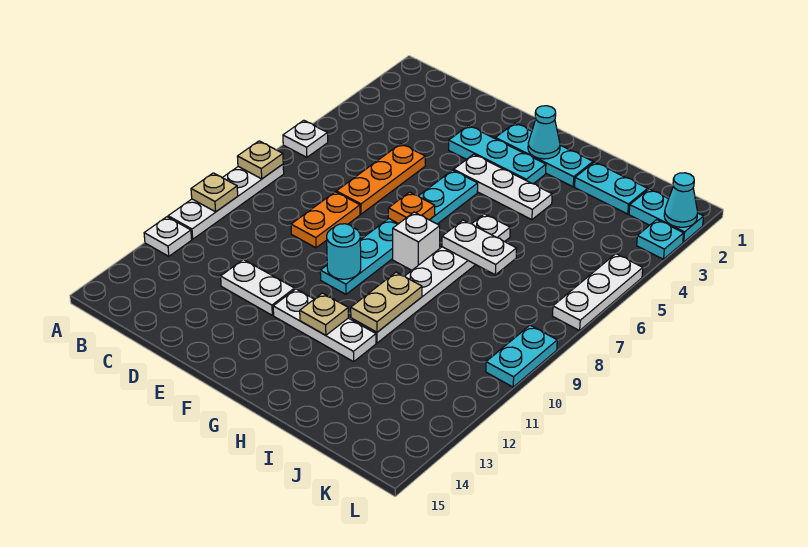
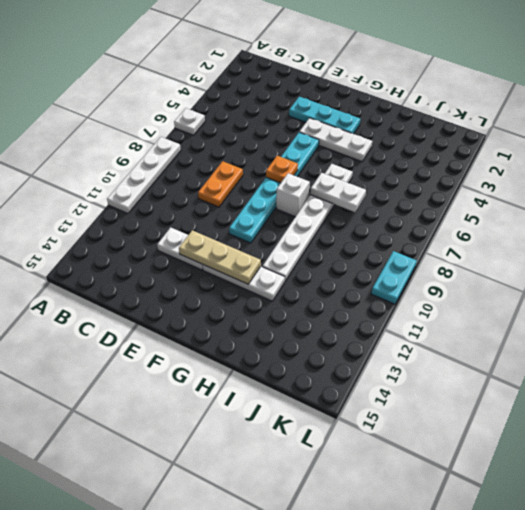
tan plate E12:G12 level 2 -> tan plate G12 level 2
none -> white plate A12 level 1
none -> orange plate D5:D7 level 1
none -> cyan plate F2:H2 level 1

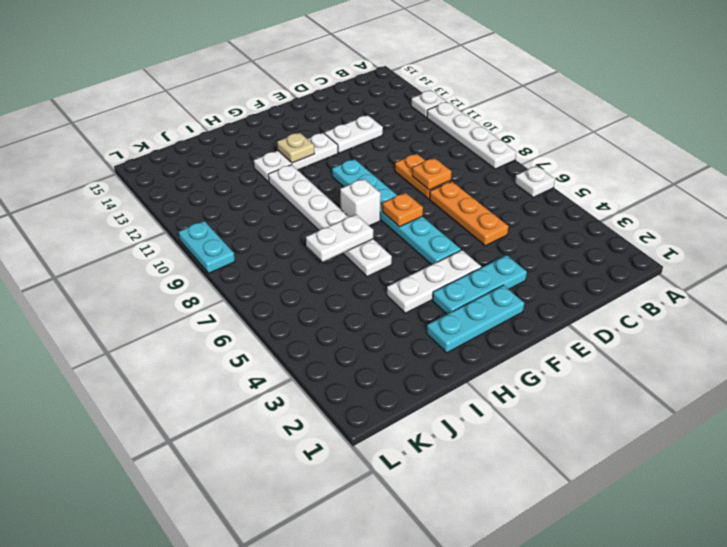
orange plate D8 level 2 -> none
none -> cyan plate I2:J2 level 1
none -> cyan plate K2:L2 level 1
none -> cyan plate L3 level 1

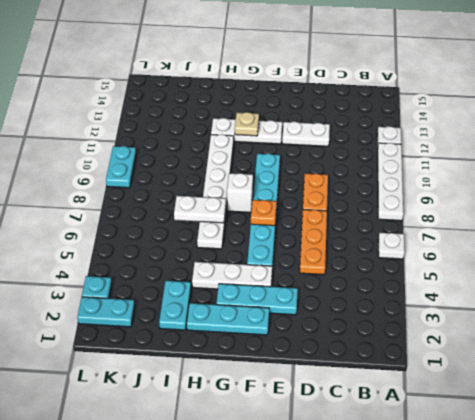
cyan plate I2:I3 level 1 -> cyan plate I2:J2 level 1
none -> white plate L5:L7 level 1
none -> tan plate A8 level 2
none -> tan plate A10 level 2

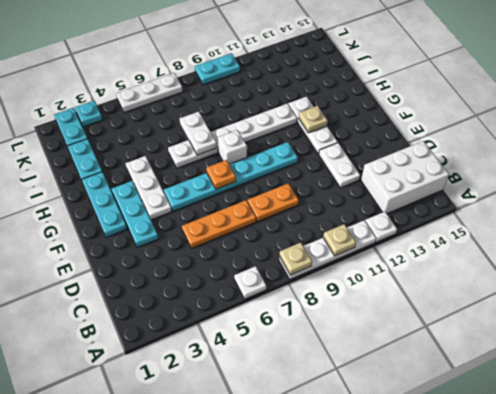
white brick B13:C15 level 1 -> none
none -> cyan round brick F10 level 2
none -> cyan cone G2 level 2
none -> tan plate H10:H11 level 2

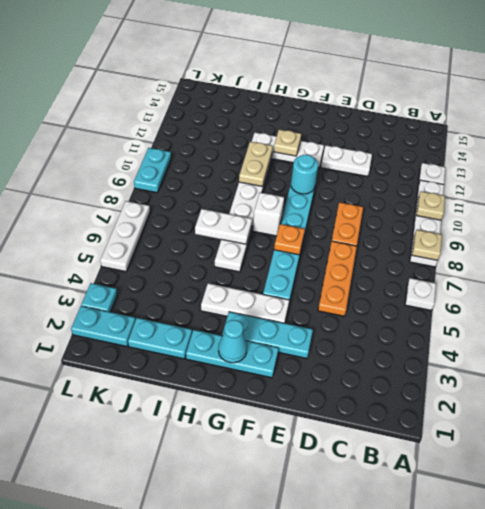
none -> cyan cone L2 level 2

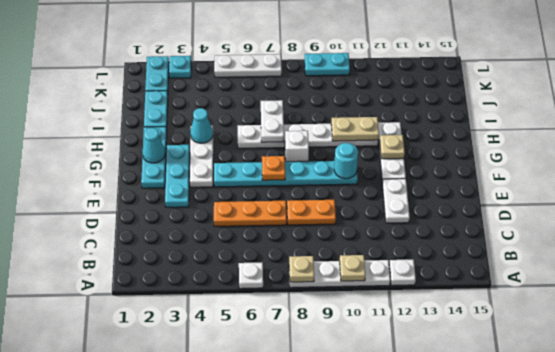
cyan cone H4 level 2 -> cyan cone L2 level 2

